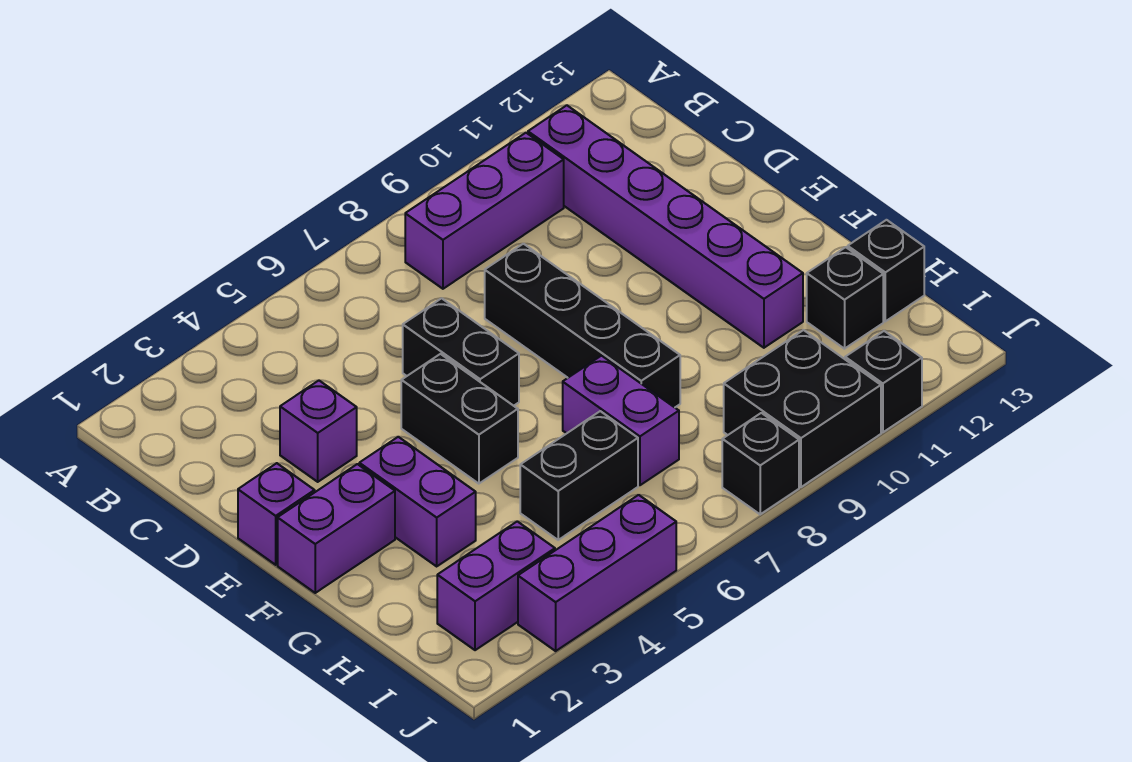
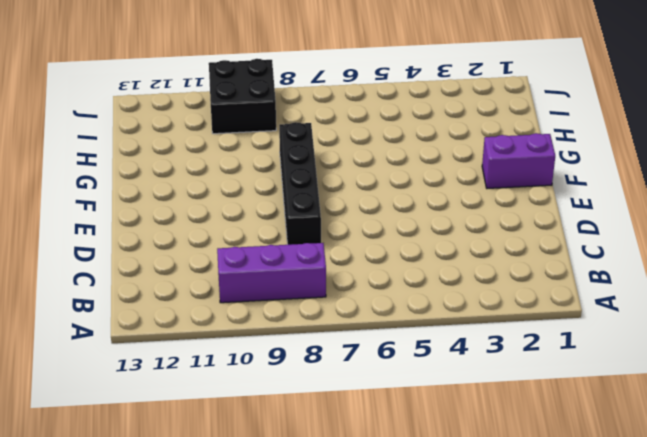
none -> purple brick B11:G11 level 1
none -> purple brick D3 level 1
none -> black brick D6:E6 level 1

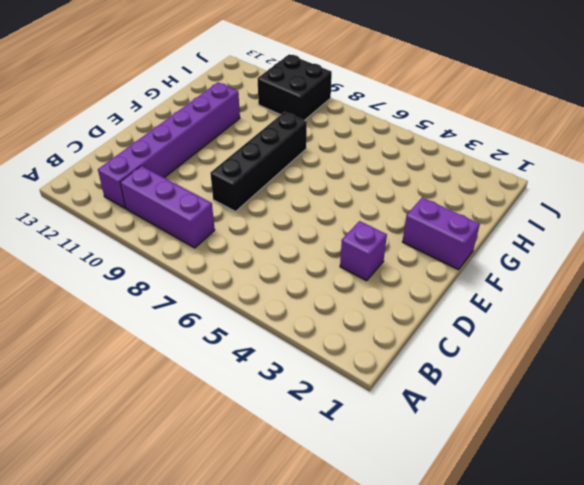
none -> black brick D6:E6 level 1
none -> purple brick E1 level 1
none -> black brick E5:F5 level 1

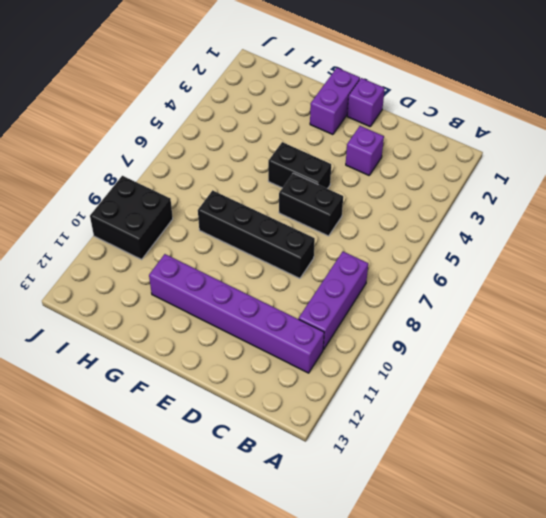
none -> purple brick F3:G3 level 1
none -> purple brick G7:H7 level 1
none -> black brick H5:H6 level 1

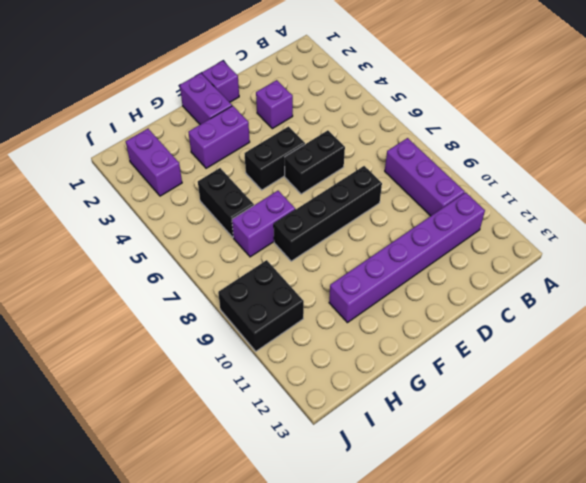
none -> black brick H12 level 1
none -> black brick H13 level 1
none -> purple brick J3:J5 level 1

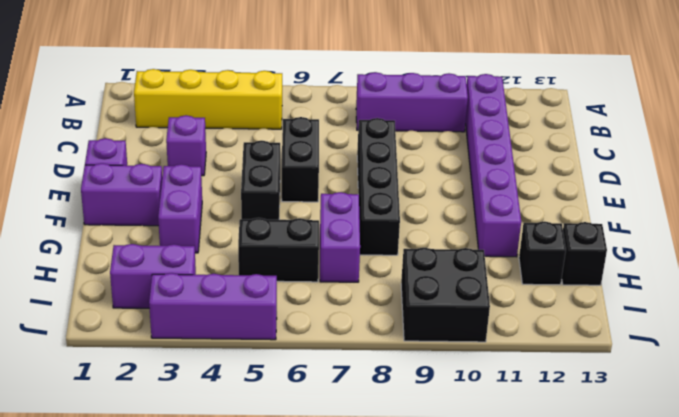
yellow brick B2:B5 level 1 -> none
none -> black brick J8 level 1
none -> black brick J11 level 1

